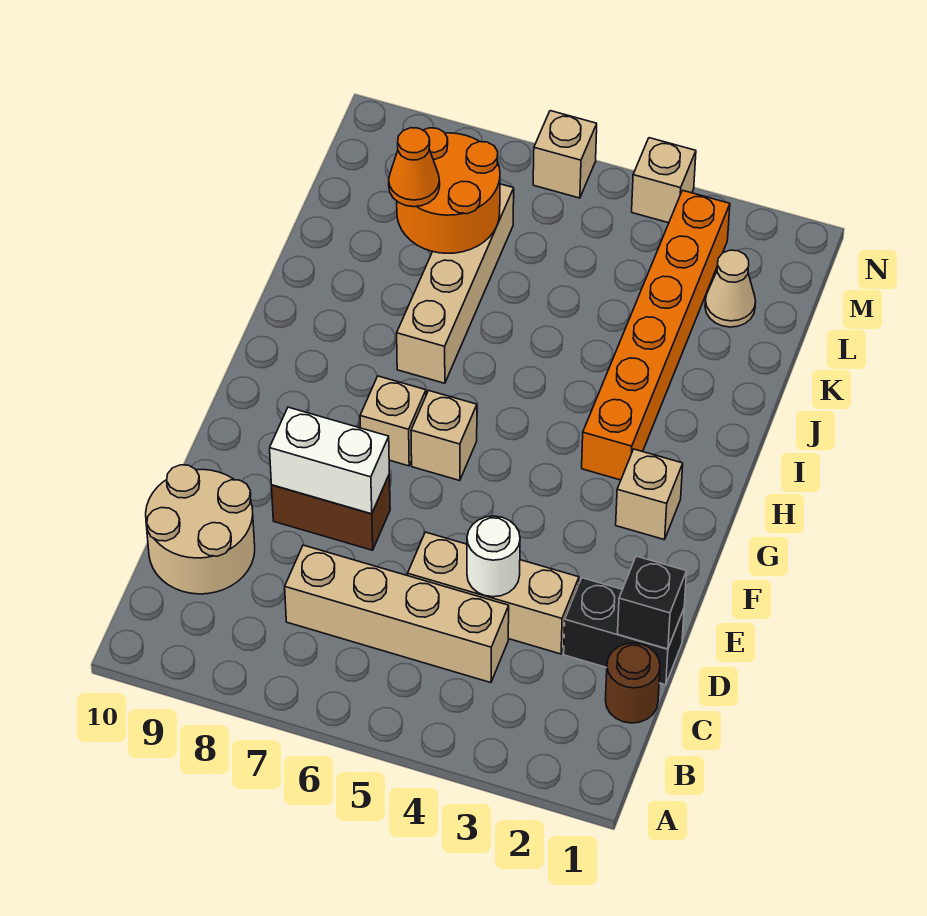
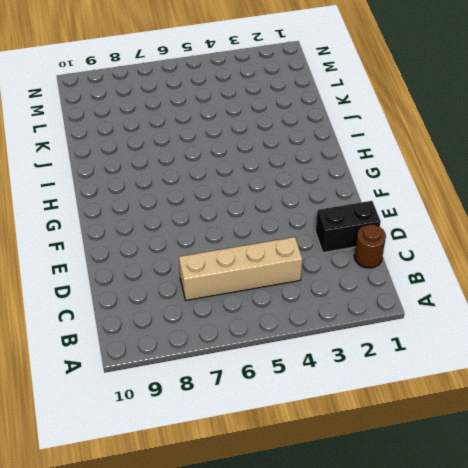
none -> tan round brick C9:D10 level 1
none -> tan brick D3:D5 level 1
none -> brown brick E7:E8 level 1

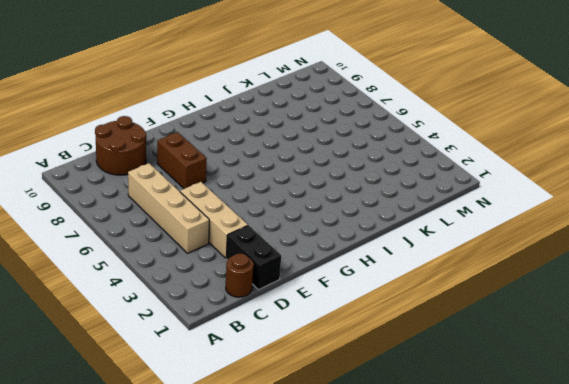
brown round brick C9:D10 level 1 -> tan round brick C9:D10 level 1
none -> tan brick G2 level 1
none -> tan brick G6 level 1
none -> tan brick G7 level 1

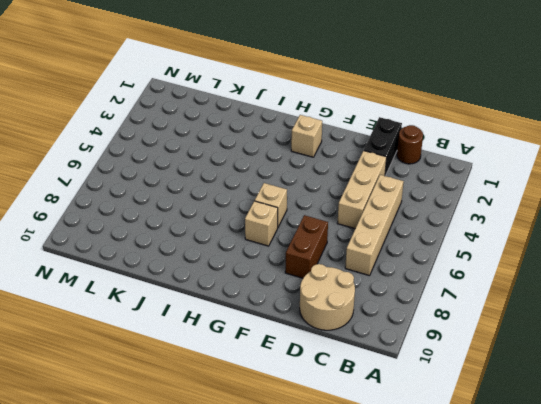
none -> orange brick H3:M3 level 1
none -> tan brick I7:L7 level 1
none -> tan cone L2 level 1

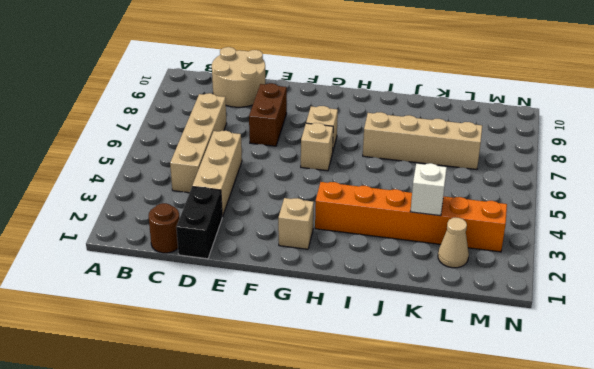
white brick K3 level 2 -> none
none -> tan brick N4 level 1
none -> tan brick N6 level 1
none -> black brick D1 level 2

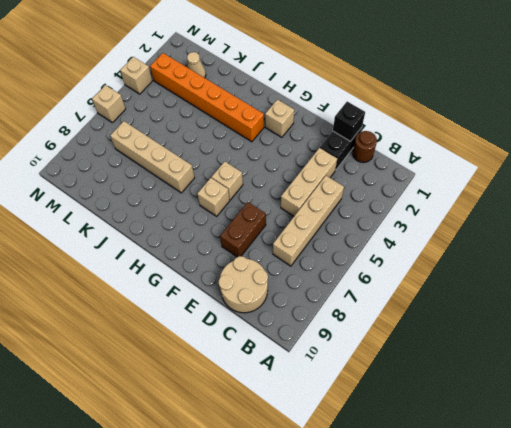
none -> white round brick D4 level 2
none -> white brick E7:E8 level 2
none -> orange round brick K7:L8 level 2

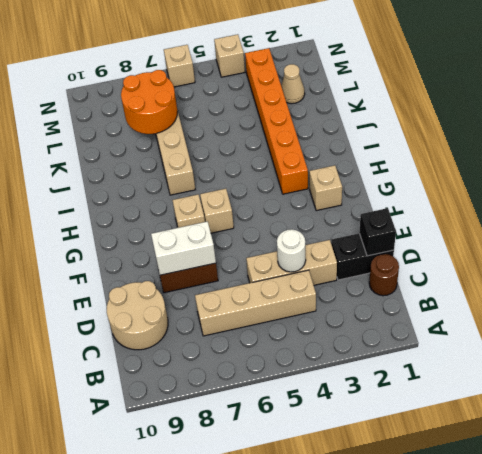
none -> orange cone K8 level 3

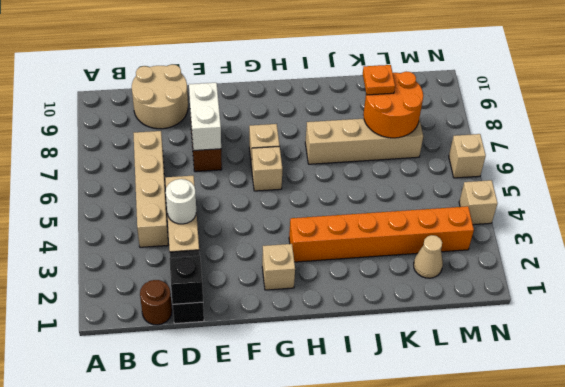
orange plate K8 level 3 -> orange cone K8 level 3

